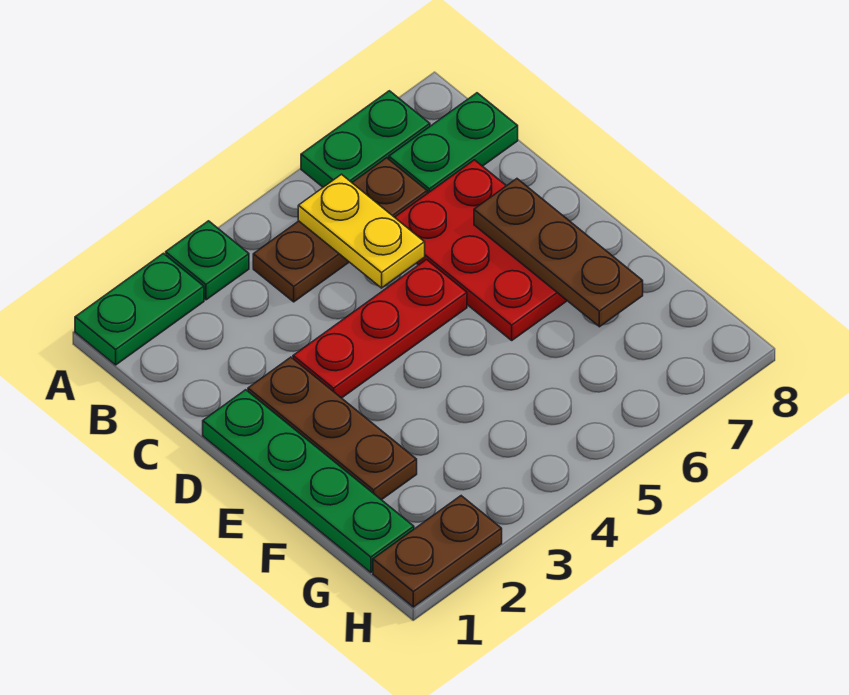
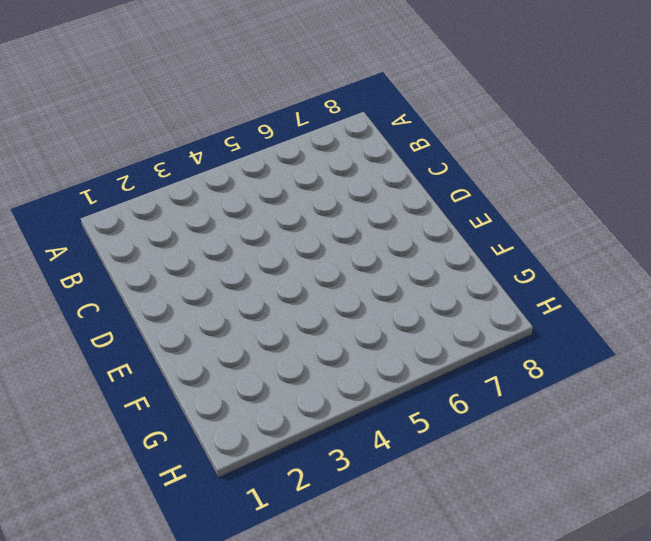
none -> green plate A1:A2 level 1
none -> green plate A3 level 1
none -> green plate A6:A7 level 1

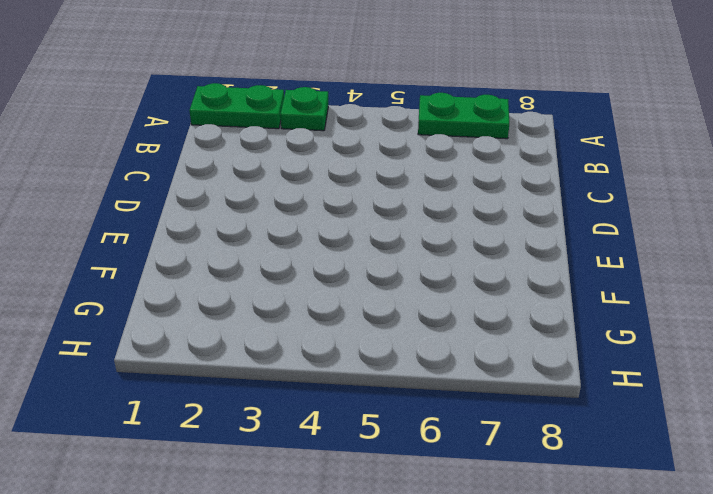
none -> brown plate B4:B6 level 1
none -> green plate B7:B8 level 1
none -> red plate C6:E7 level 1

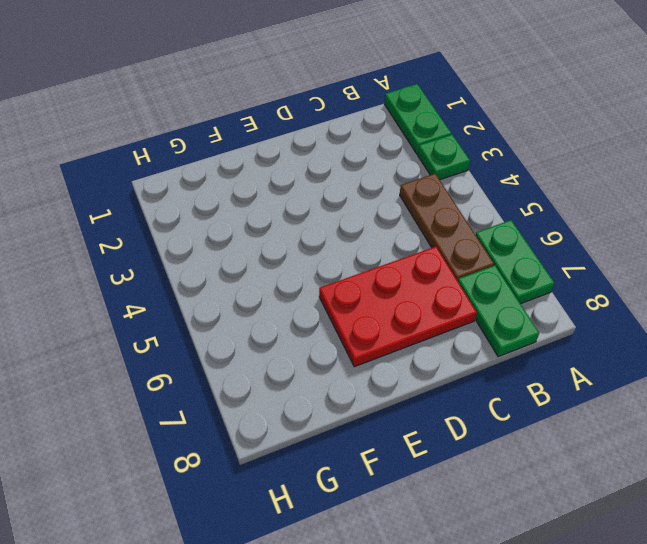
none -> green plate D1:G1 level 1
none -> brown plate D2:F2 level 1
none -> red plate D3:D5 level 1

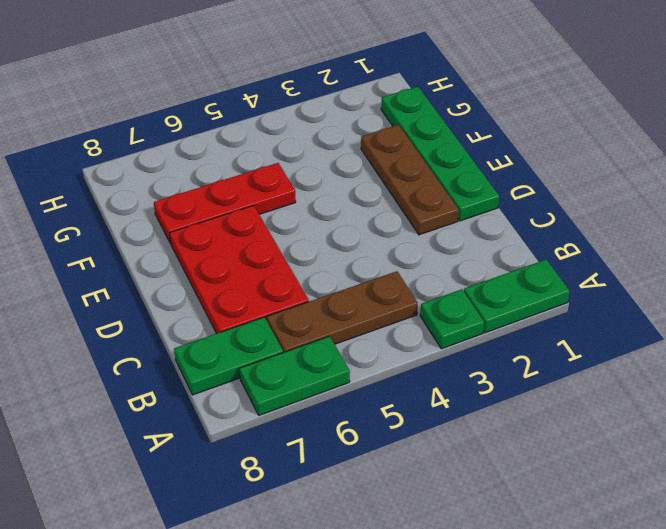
red plate F5:F7 level 1 -> red plate D3:D5 level 1
none -> brown plate H1:H2 level 1
none -> yellow plate B5:C5 level 2
none -> brown plate D7:F7 level 2

